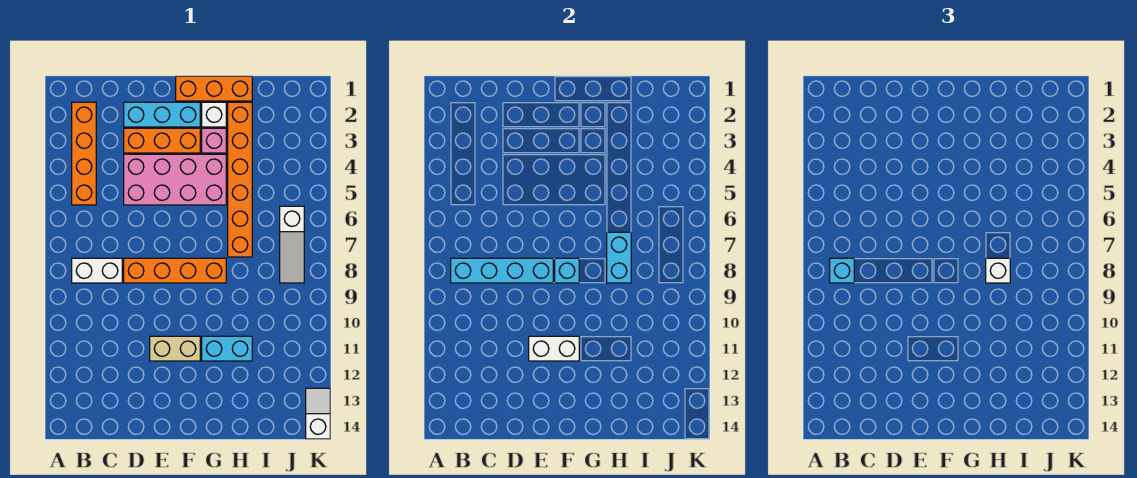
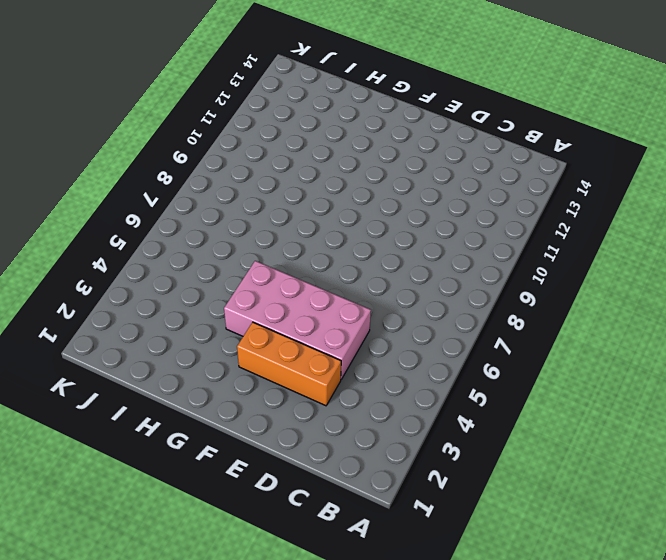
none -> orange brick B2:B5 level 1
none -> white brick B8:C8 level 1
none -> cyan brick D2:F2 level 1

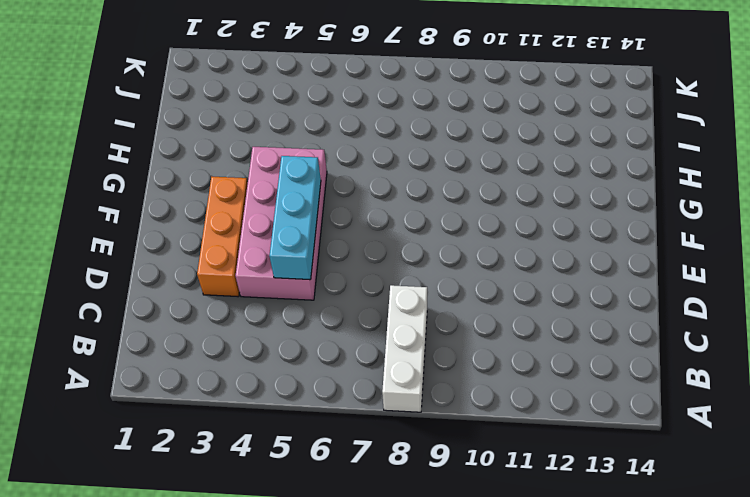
white brick A8:C8 level 1 -> white brick B8:C8 level 1
cyan brick D5:F5 level 2 -> cyan brick D2:F2 level 1
none -> orange brick B2:B5 level 1
none -> orange brick D8:G8 level 1
none -> tan brick E11:F11 level 1

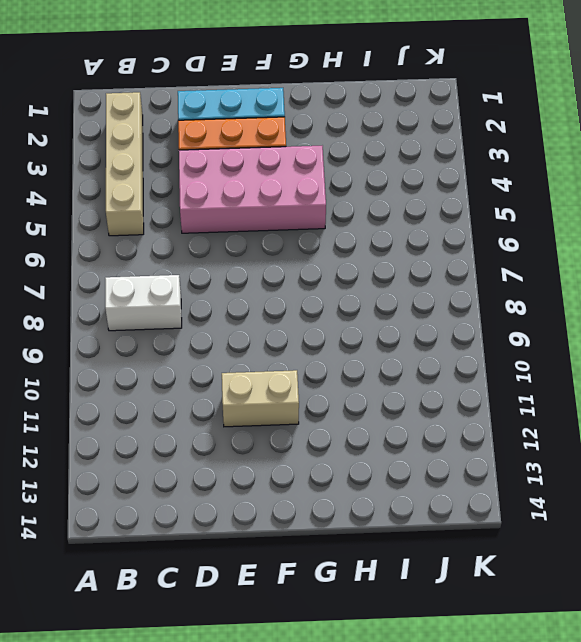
tan brick B2:B5 level 1 -> orange brick B2:B5 level 1
none -> orange brick D8:G8 level 1
none -> orange brick F1:H1 level 1
none -> white brick G2 level 1

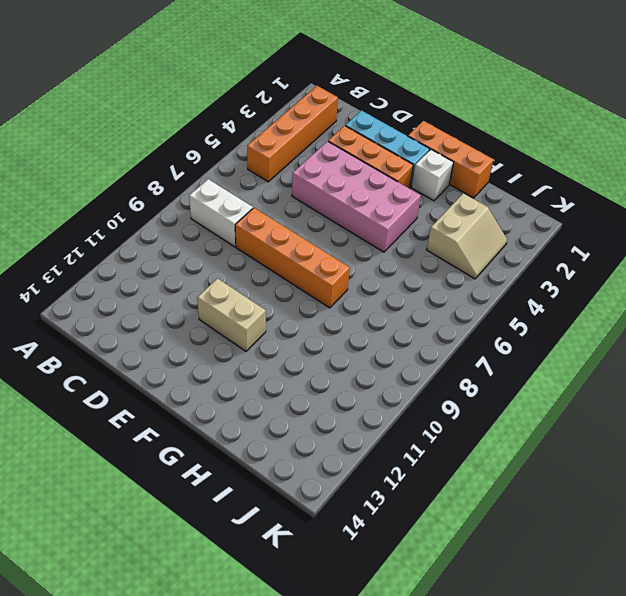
tan slope I3:J4 level 1 top I -> none
none -> pink brick G3 level 1
none -> cyan brick G11:H11 level 1
none -> orange brick H2:H7 level 1

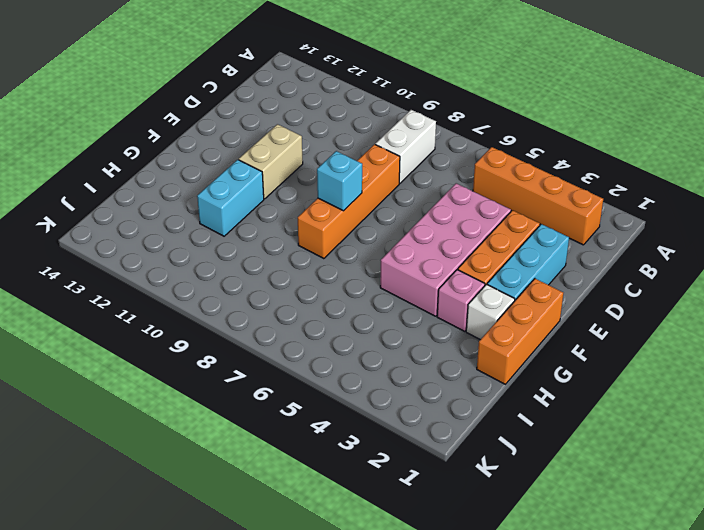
none -> orange brick H2:H7 level 1
none -> white slope J6:J8 level 1 top 6
none -> white slope K13:K14 level 1 top 14

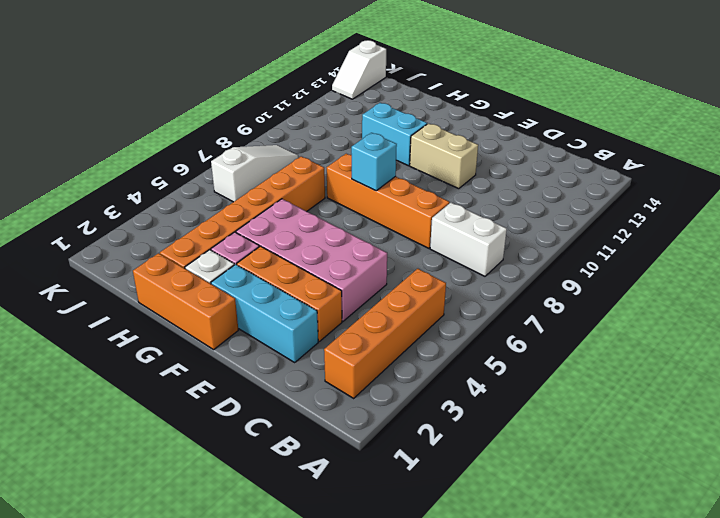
none -> cyan brick B8:E8 level 2
none -> white brick E11:F11 level 2
none -> cyan brick H7:H8 level 2

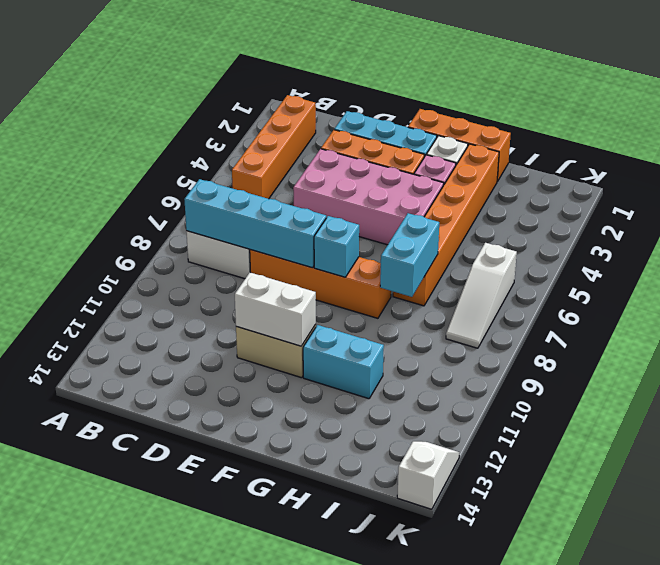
none -> cyan brick B8 level 3
none -> white brick H8 level 3

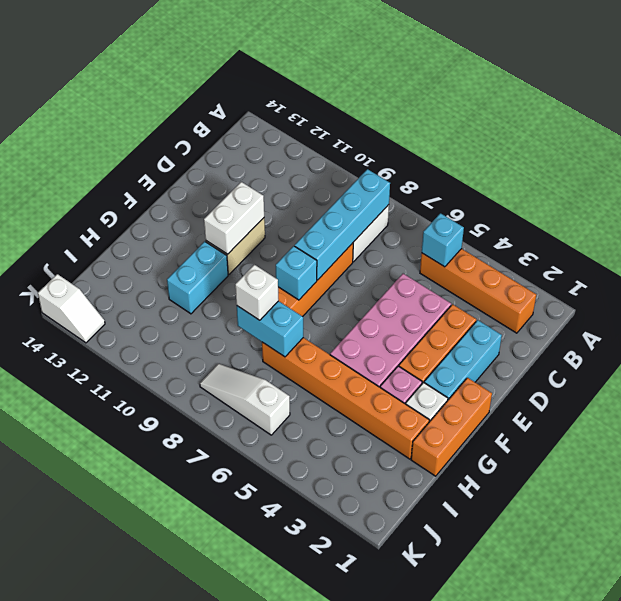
cyan brick B5 level 2 -> cyan brick B8 level 3

